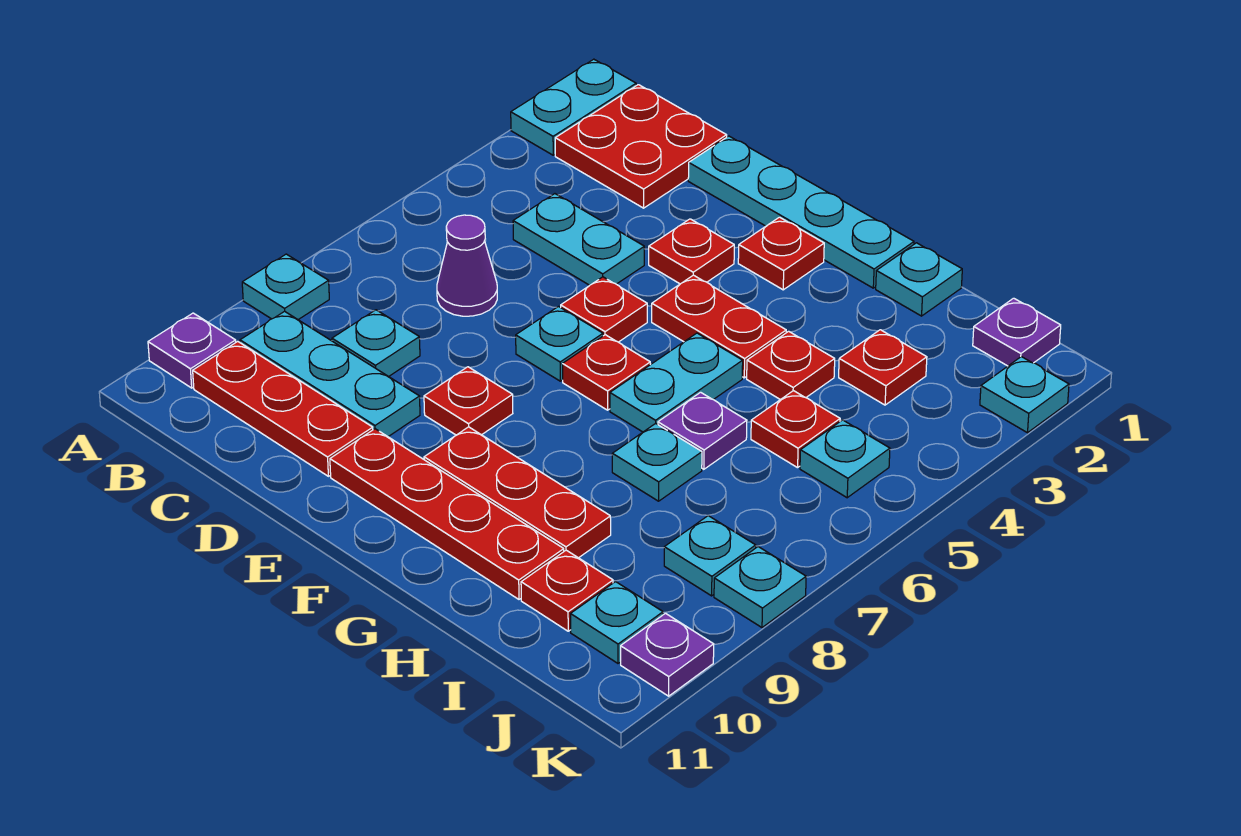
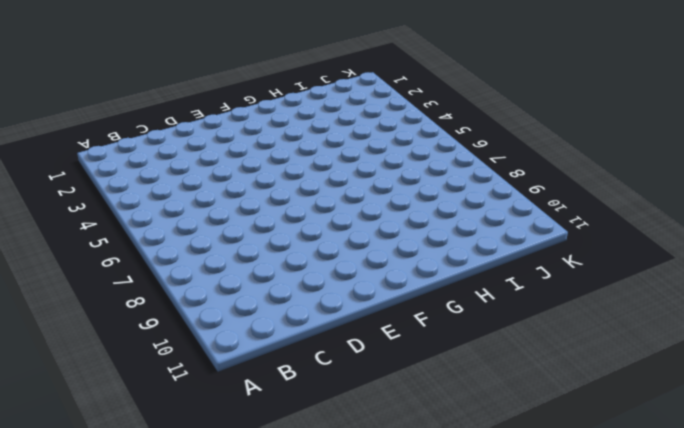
none -> cyan plate A1:A2 level 1
none -> cyan plate A8 level 1
none -> purple plate A10 level 1
none -> red plate B1:C2 level 1

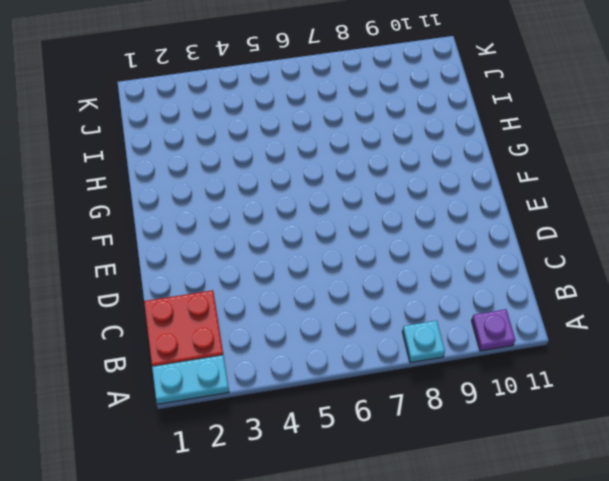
none -> cyan plate B9:D9 level 1
none -> red plate B10:D10 level 1
none -> cyan plate C4:D4 level 1
none -> purple cone C6 level 1

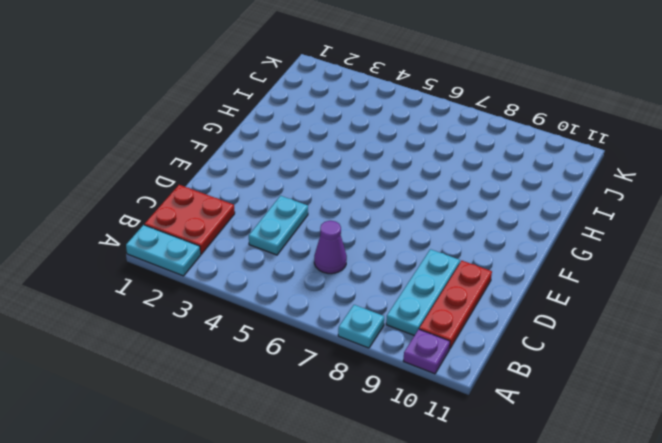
none -> cyan plate C8 level 1
none -> cyan plate D1:G1 level 1
none -> red plate E3 level 1
none -> red plate E5 level 1

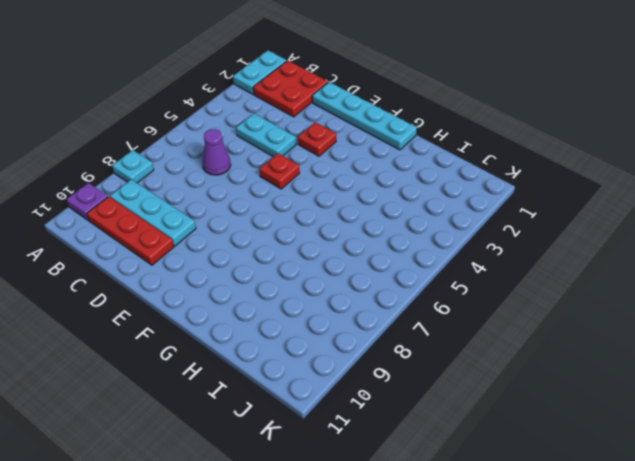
none -> cyan plate C8 level 1
none -> cyan plate E6 level 1
none -> red plate E8 level 1
none -> red plate E10:H10 level 1

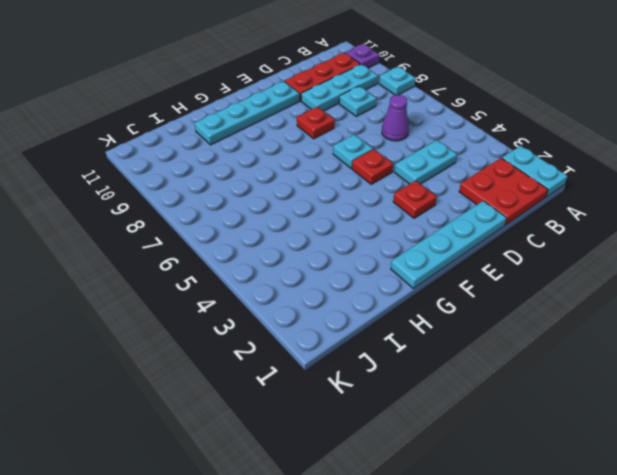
cyan plate E10:H10 level 1 -> red plate E10:H10 level 1
none -> red plate F2 level 1
none -> red plate F4:G4 level 1
none -> red plate F6 level 1
none -> red plate F9:H9 level 1

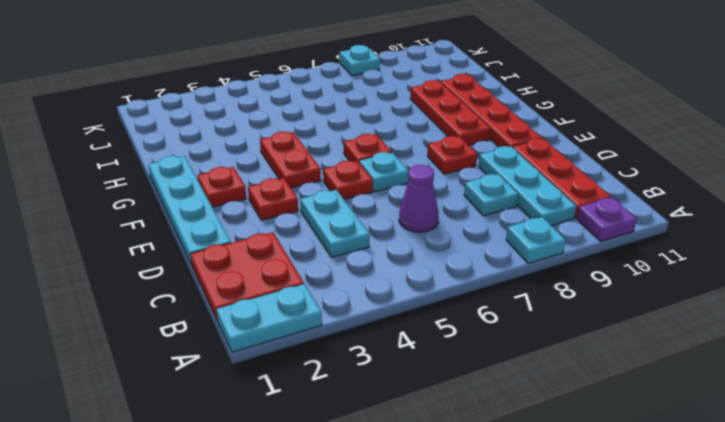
none -> cyan plate G5:G6 level 1
none -> cyan plate H1 level 1
none -> red plate H4 level 1
none -> purple plate H6 level 1

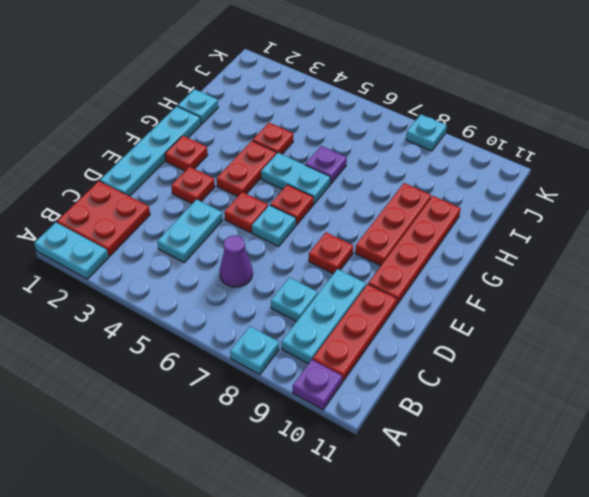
none -> cyan plate H7 level 1
none -> red plate I3 level 1
none -> red plate I5 level 1
none -> red plate I10 level 1

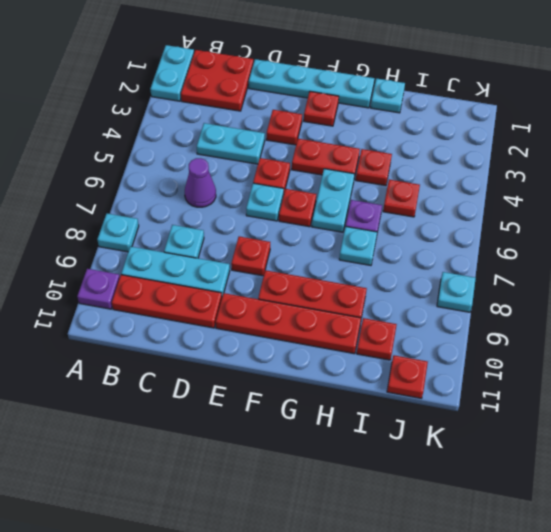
red plate J11 level 1 -> red plate I3 level 1
none -> purple plate J1 level 1
none -> cyan plate J5 level 1
none -> cyan plate J8 level 1
none -> cyan plate J10 level 1

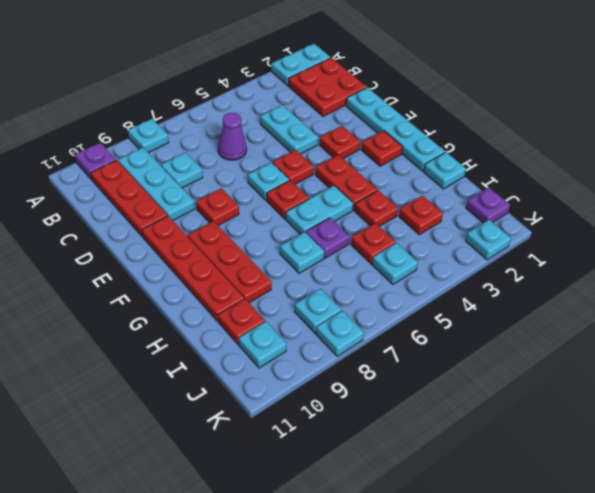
none -> purple plate K10 level 1

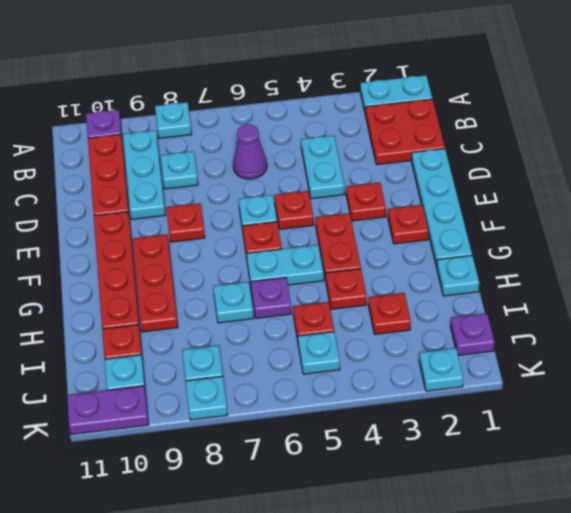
purple plate K10:K11 level 1 -> purple plate K10 level 1

